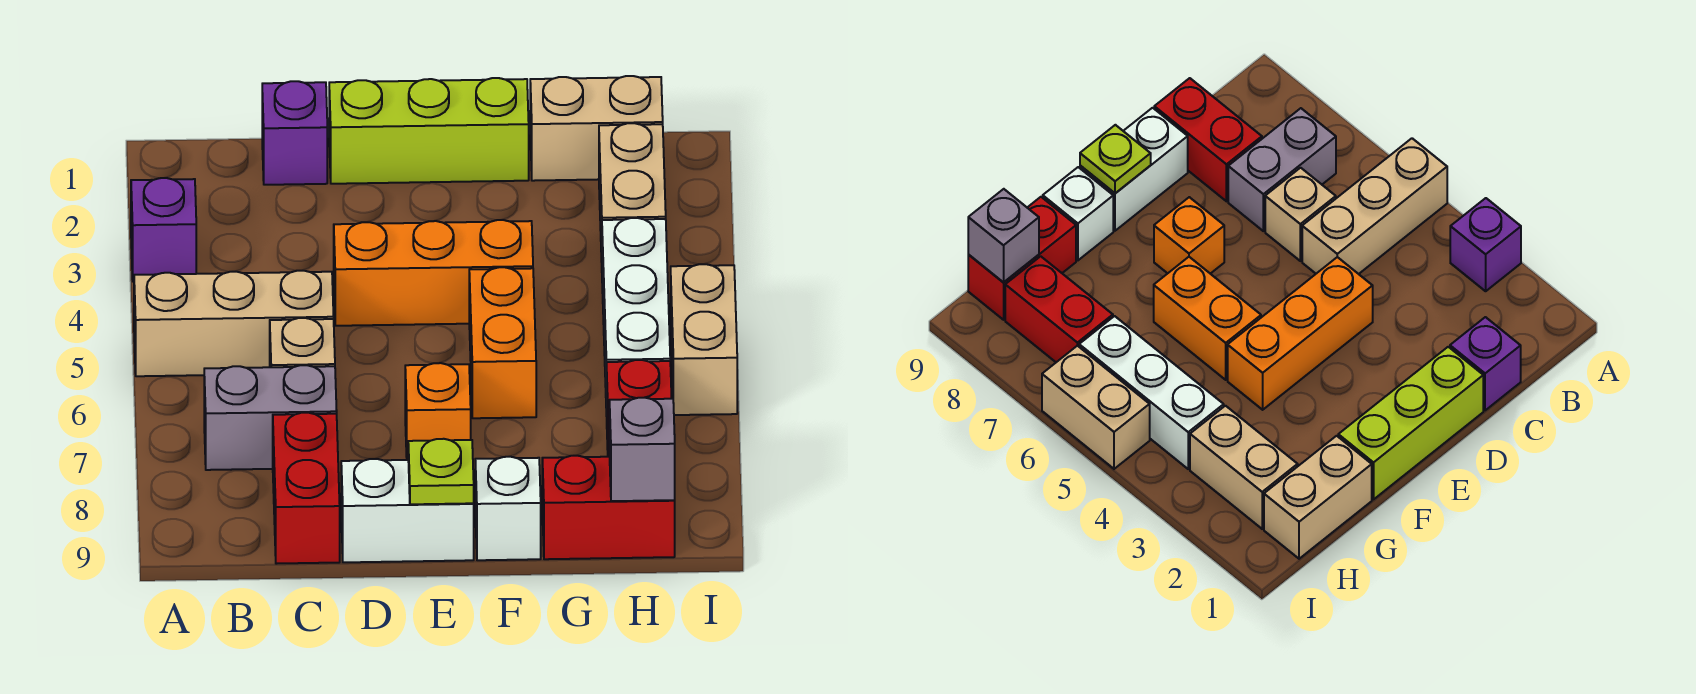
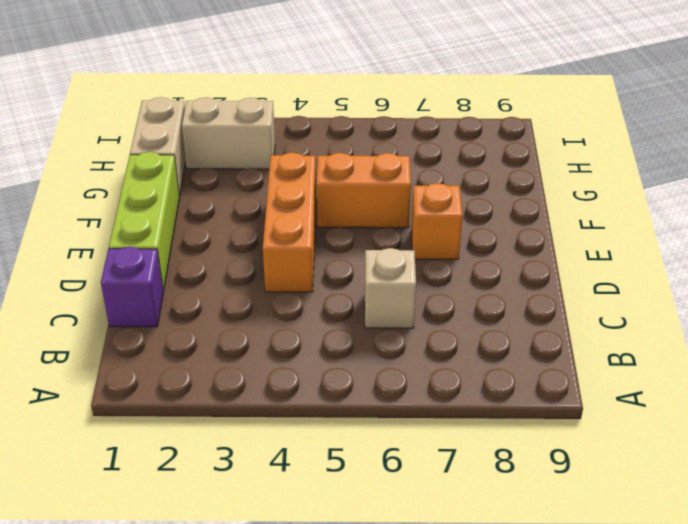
none -> purple brick A3 level 1
none -> tan brick A5:C5 level 1
none -> grey brick B7:C7 level 1

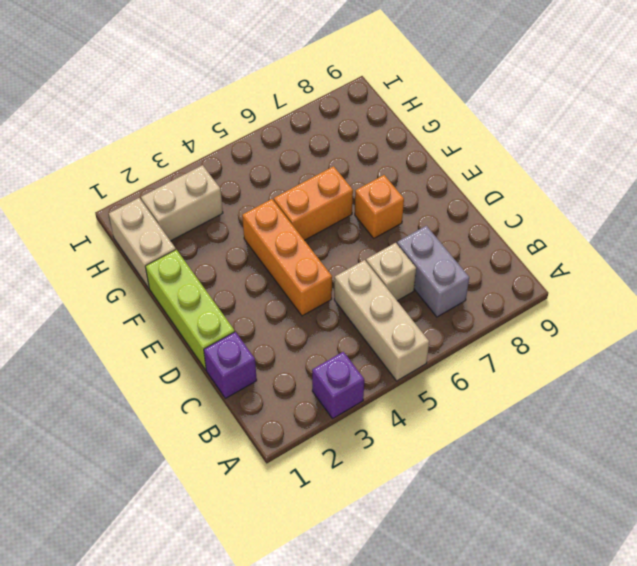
none -> red brick C8:C9 level 1
none -> white brick D9:E9 level 1
none -> white brick F9 level 1

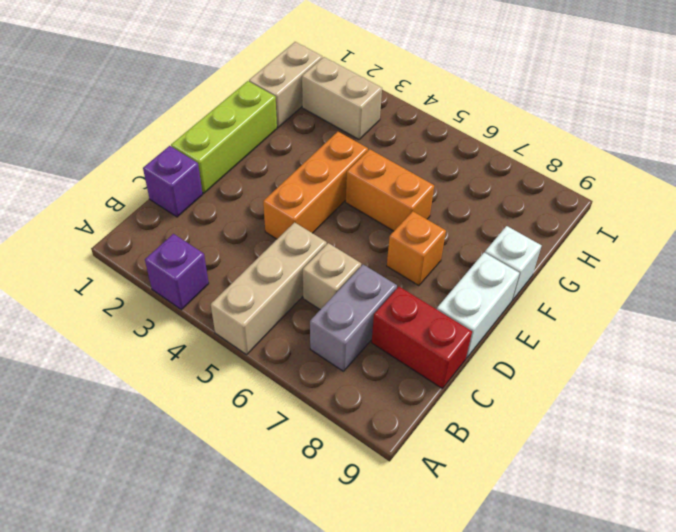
none -> red brick G9:H9 level 1
none -> white brick H4:H6 level 1
none -> red brick H7:H8 level 1

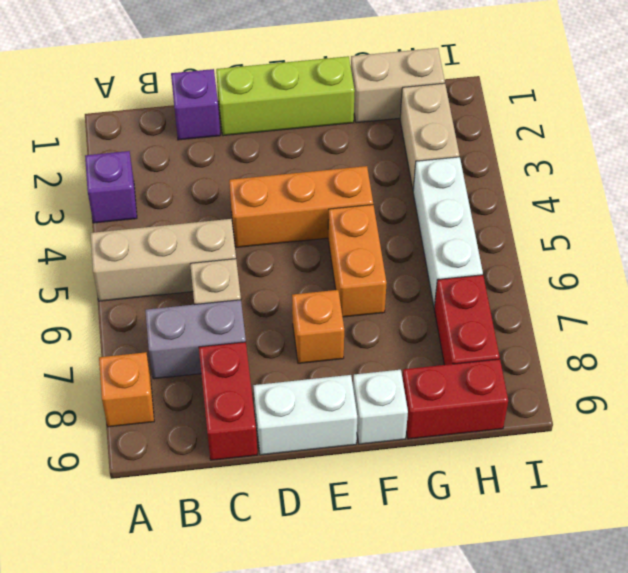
orange brick A8 level 1 -> none
none -> tan brick I5:I6 level 1
none -> lime plate E9 level 2
none -> grey brick H9 level 2

